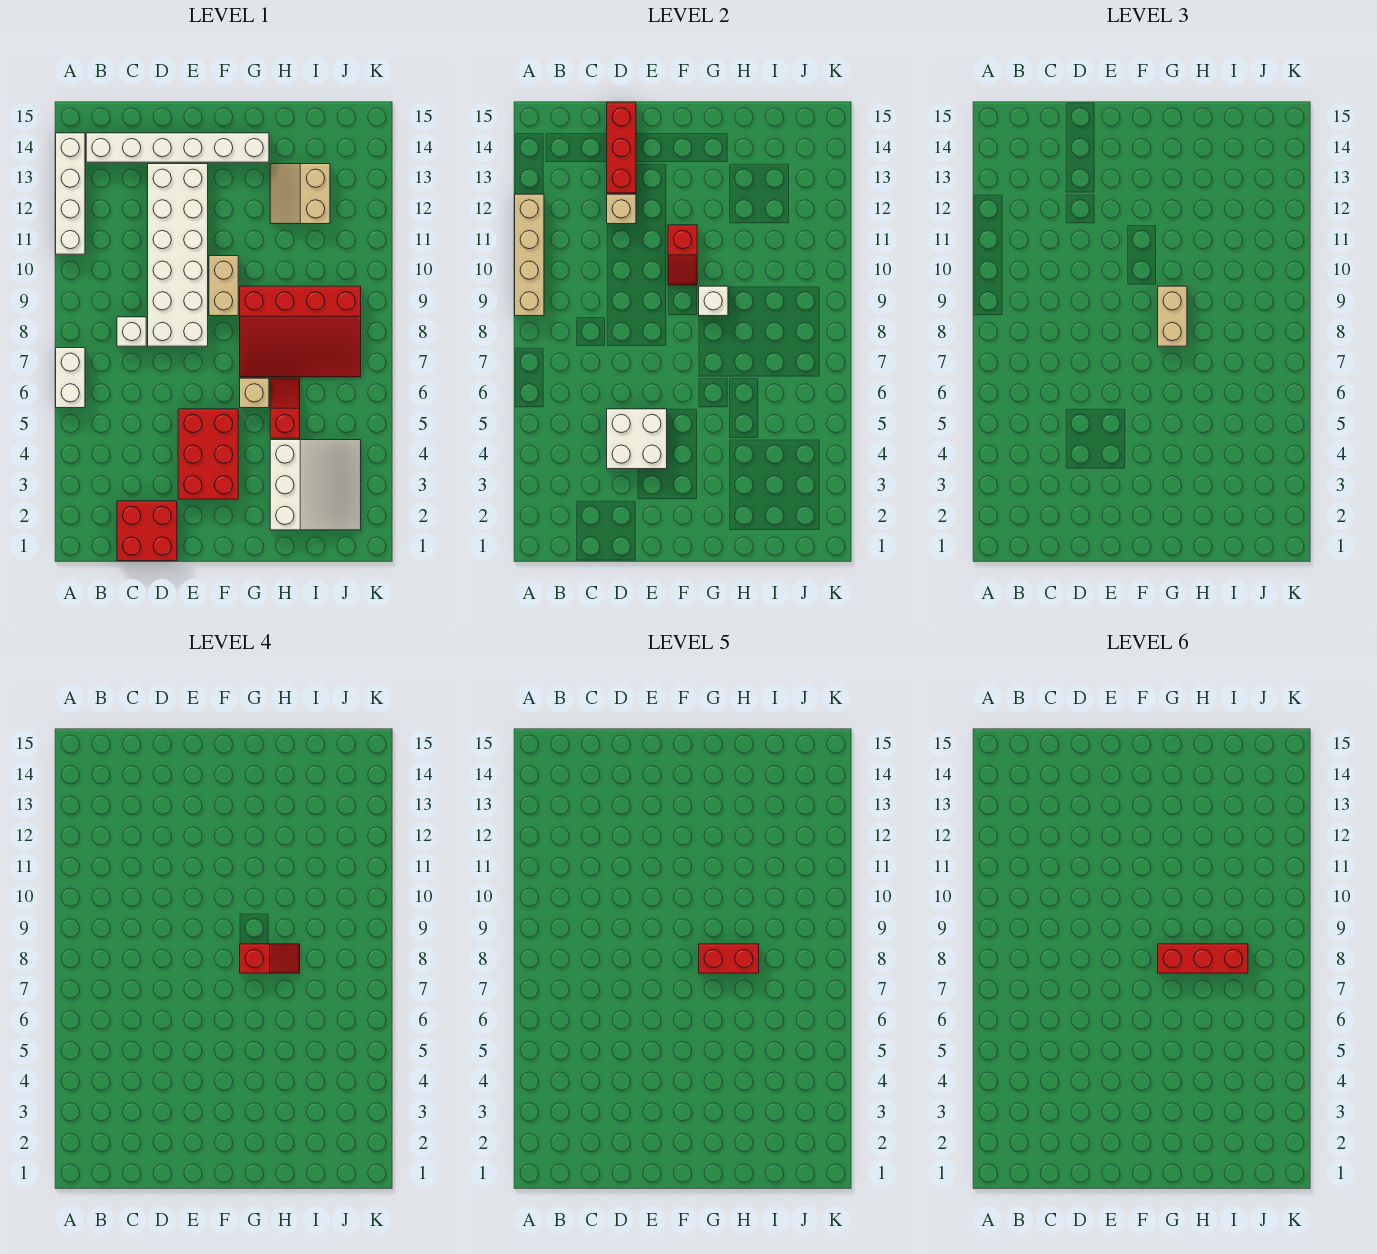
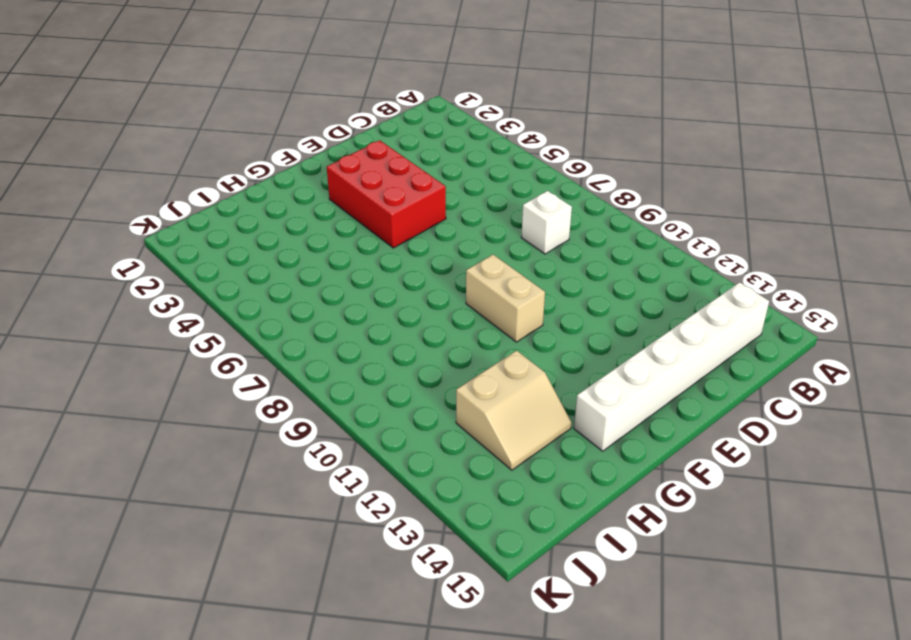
tan slope H12:I13 level 1 top 12 -> tan slope H12:I13 level 1 top I
none -> white brick A6:A7 level 1
none -> white brick A11:A14 level 1
none -> red brick C1:D2 level 1

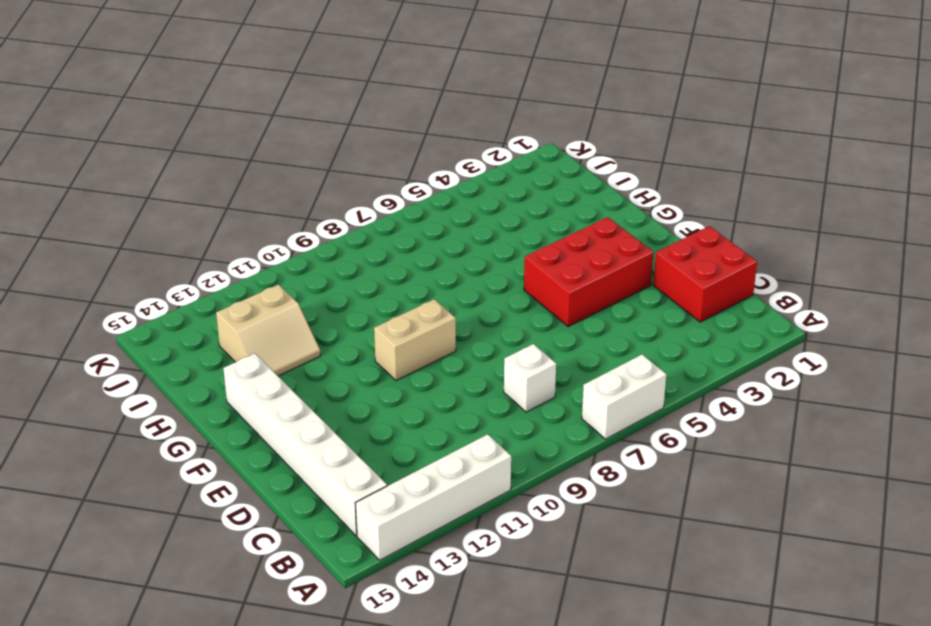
none -> white brick D8:E13 level 1
none -> tan brick G6 level 1
none -> red slope G7:J9 level 1 top 9

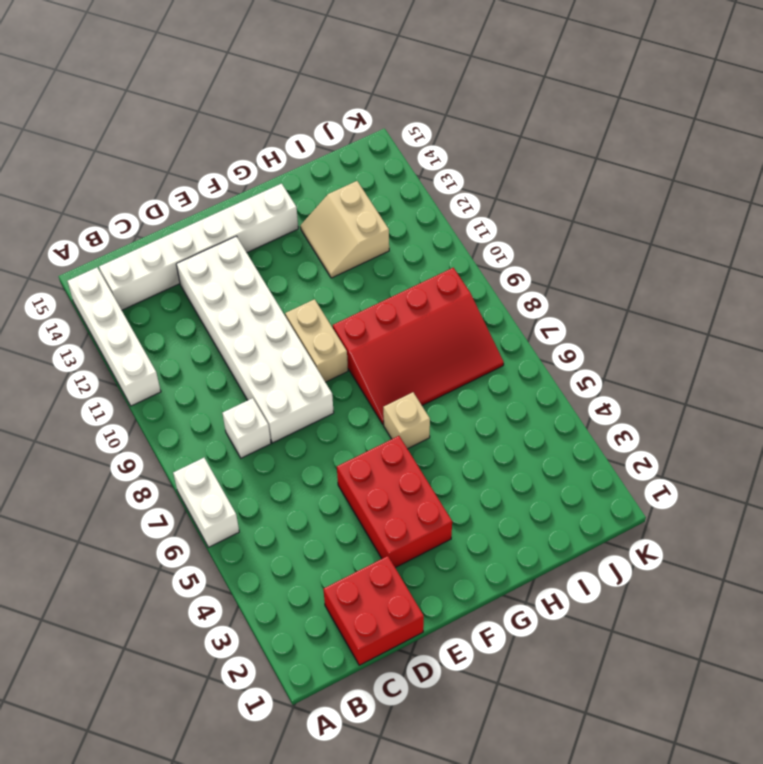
none -> white slope H2:J4 level 1 top H
none -> red slope H5:H6 level 1 top 5
none -> tan brick A9:A12 level 2

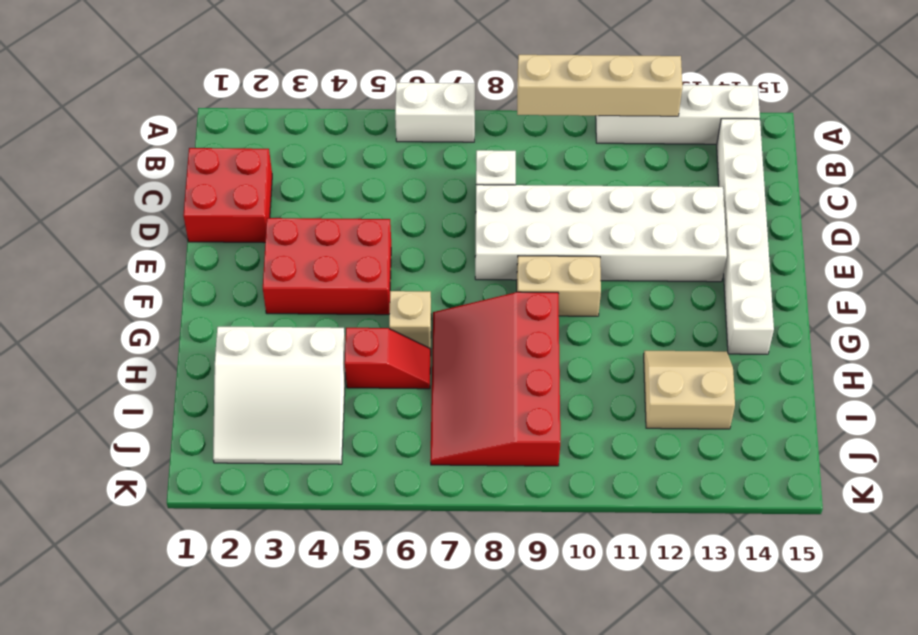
none -> white brick D4:E5 level 2
none -> tan brick D12 level 2
none -> red brick D13:D15 level 2

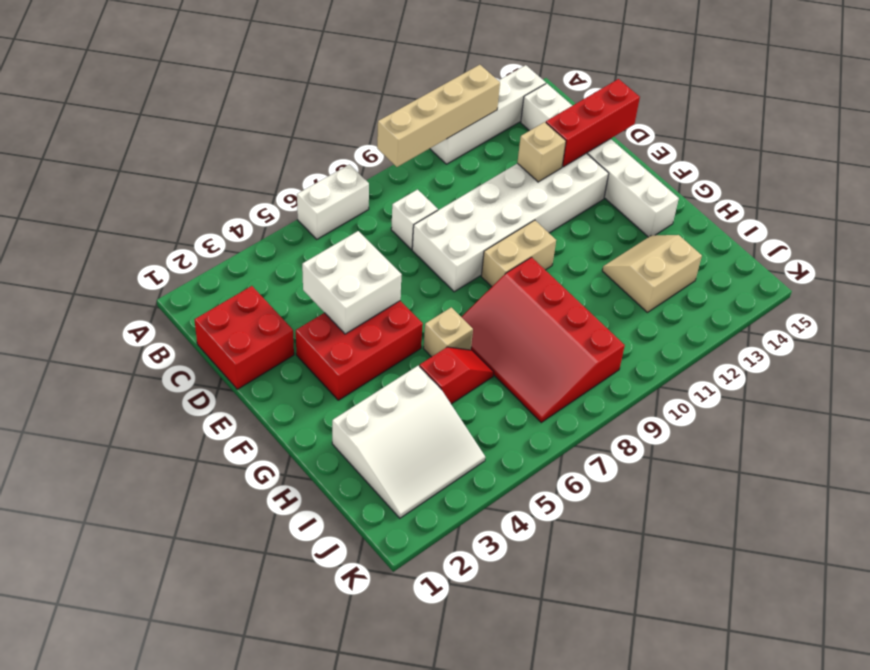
none -> red slope F10:F11 level 2 top 11
none -> white brick G9 level 2
none -> tan brick G8:G9 level 3

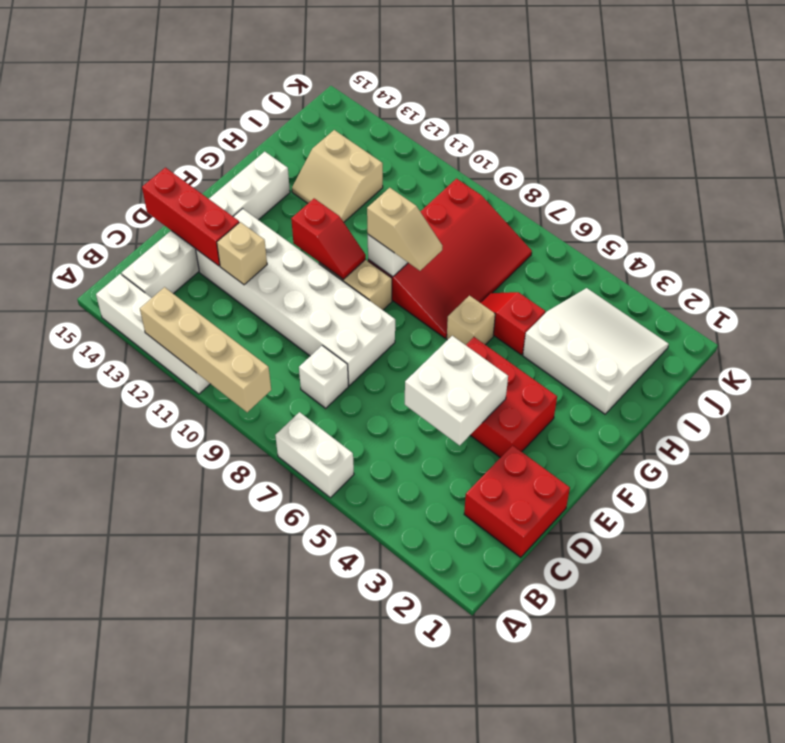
tan slope G8:G9 level 3 top 9 -> tan brick G8:G9 level 3
none -> red slope G8:H8 level 4 top G
none -> red brick G8:H8 level 5
none -> red brick G8:I8 level 6

